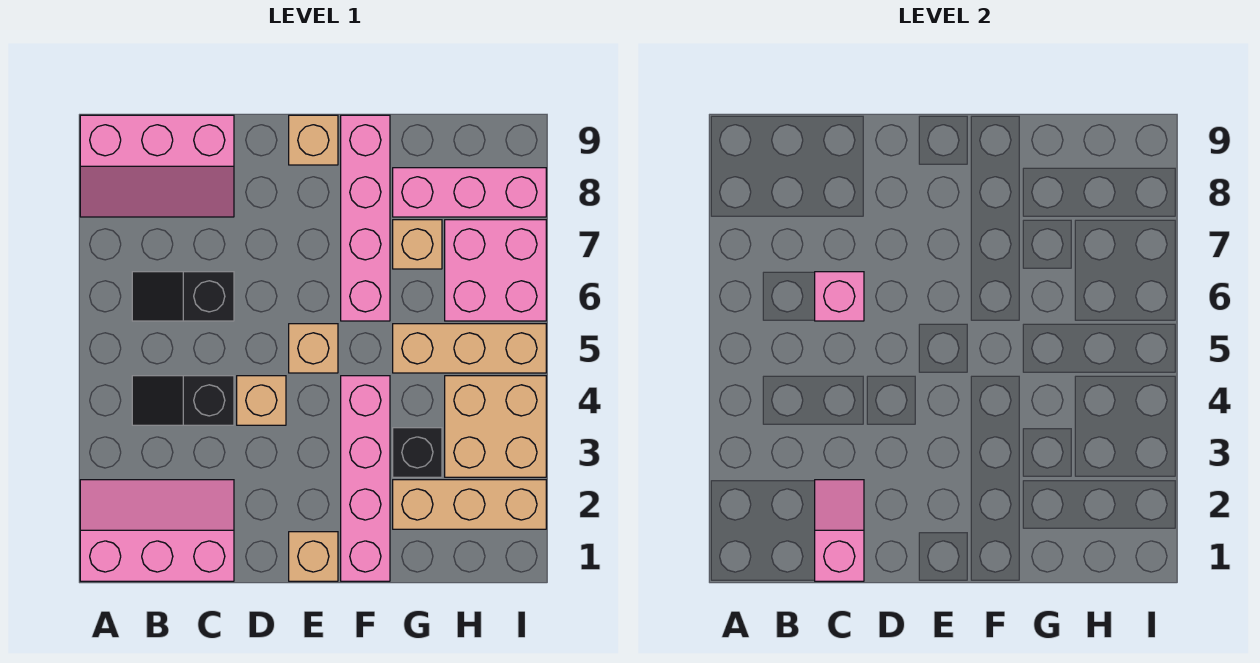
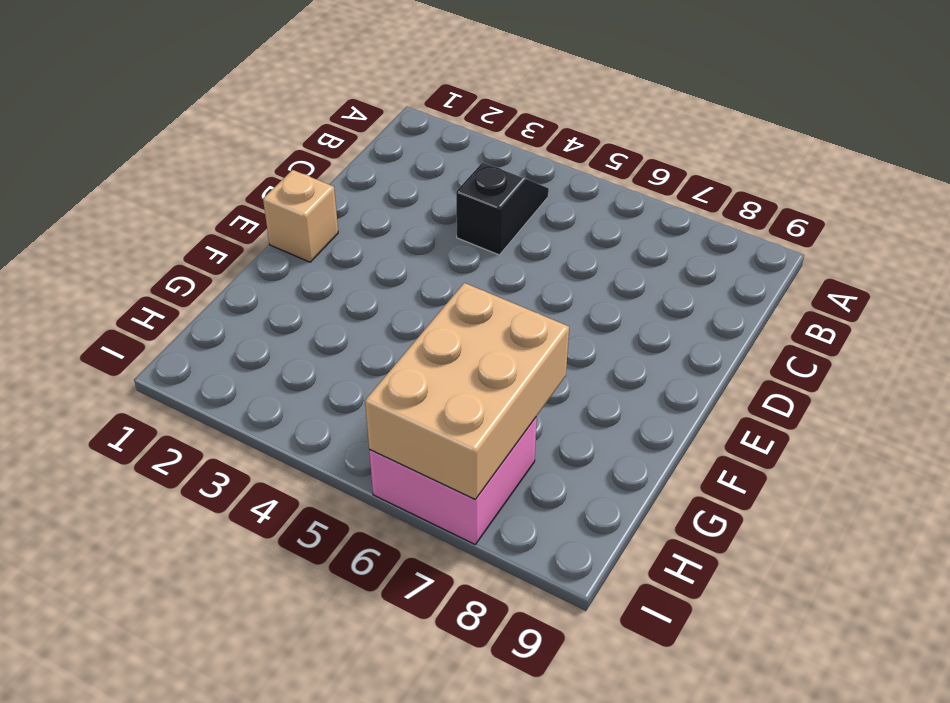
tan brick G6:I7 level 2 -> none
none -> pink slope A1:C2 level 1 top 1
none -> pink slope A8:C9 level 1 top 9
none -> black slope B6:C6 level 1 top C

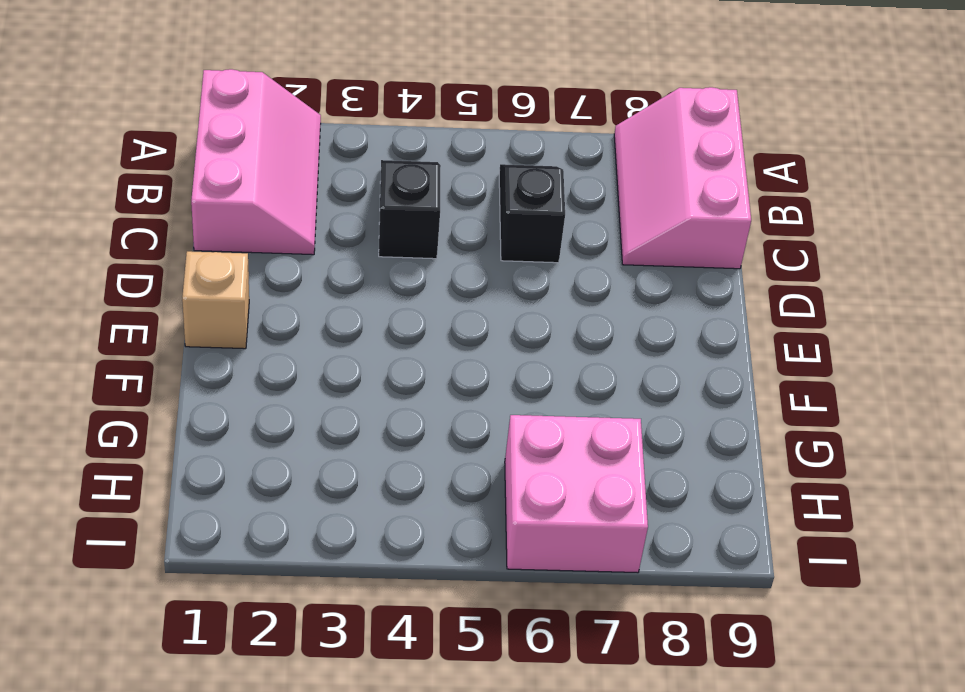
none -> tan brick D4 level 1
none -> tan brick E5 level 1
none -> tan brick E9 level 1

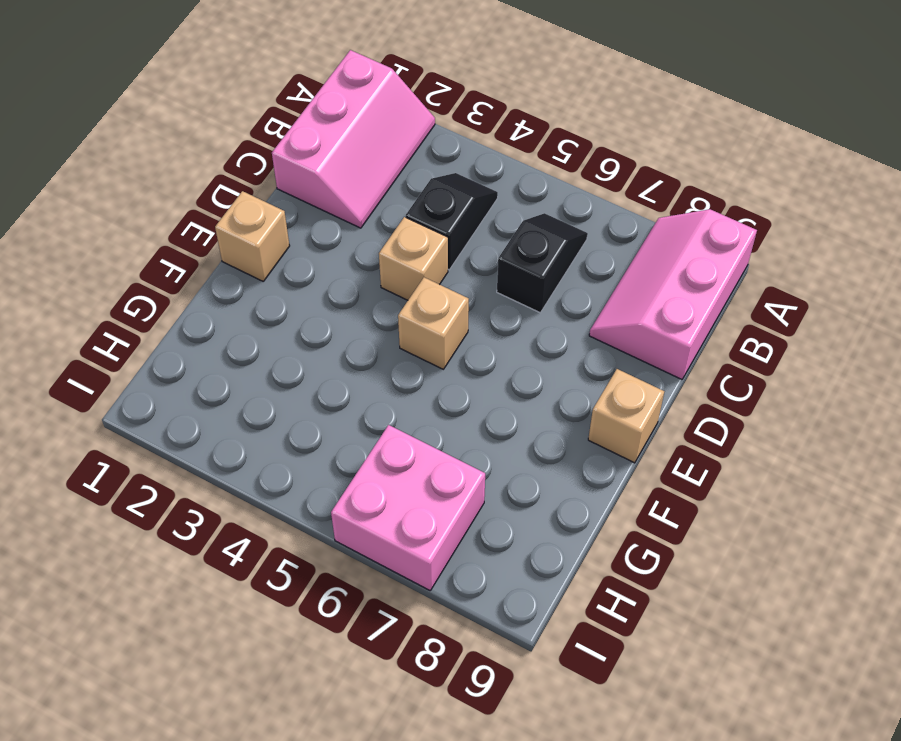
none -> pink brick F1:F4 level 1
none -> pink brick F6:F9 level 1
none -> tan brick G2:I2 level 1

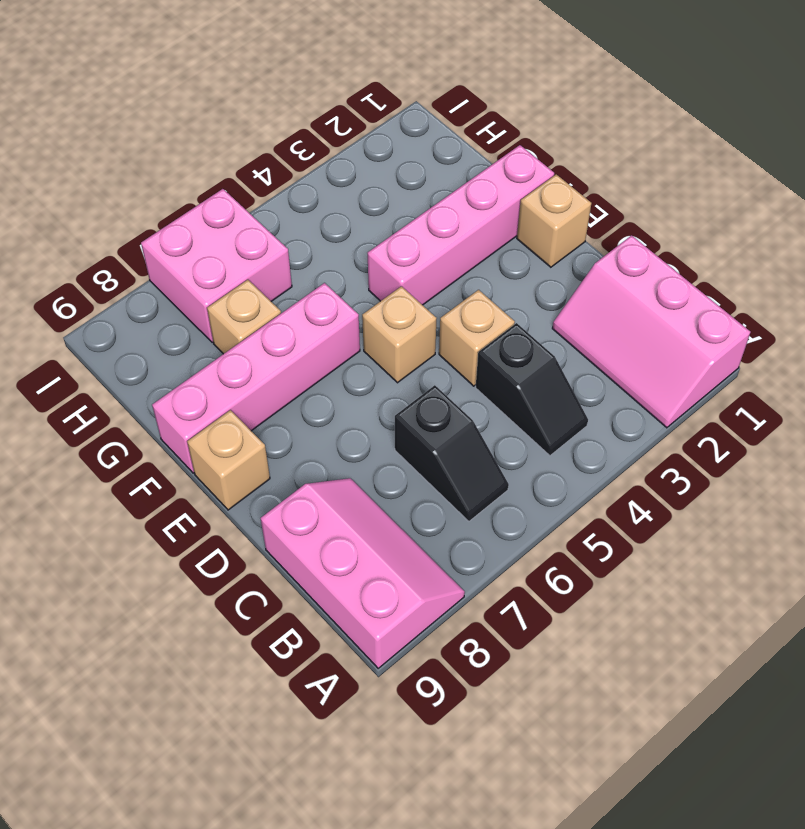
none -> tan brick G2:I2 level 1
none -> black brick G3 level 1
none -> tan brick G5:I5 level 1

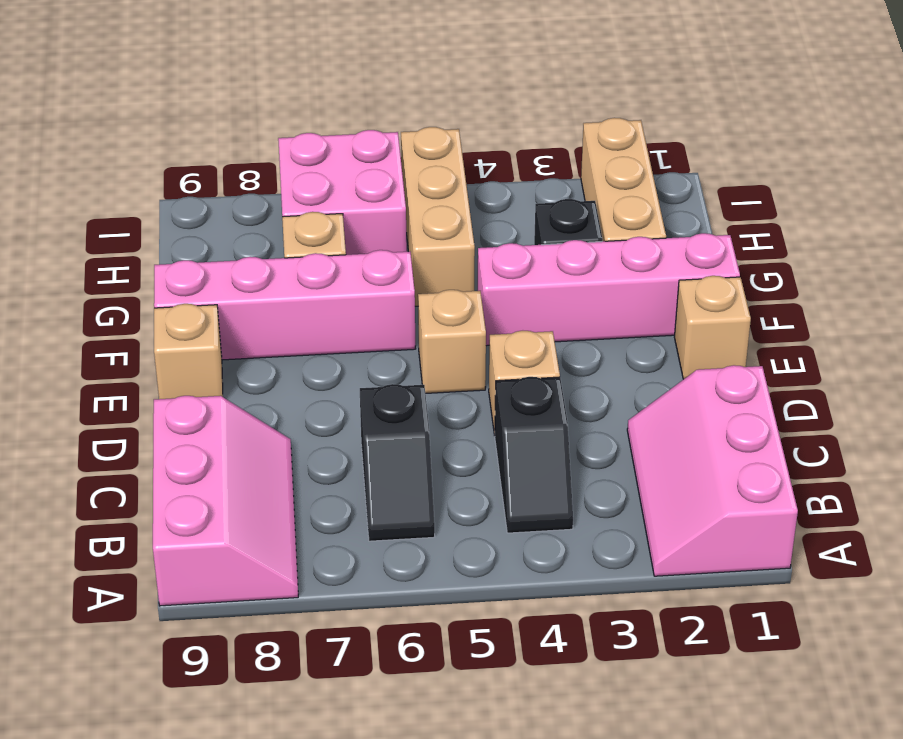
none -> pink brick G8:I8 level 1
none -> tan brick H3:I4 level 1
none -> pink slope C1:C2 level 2 top 1

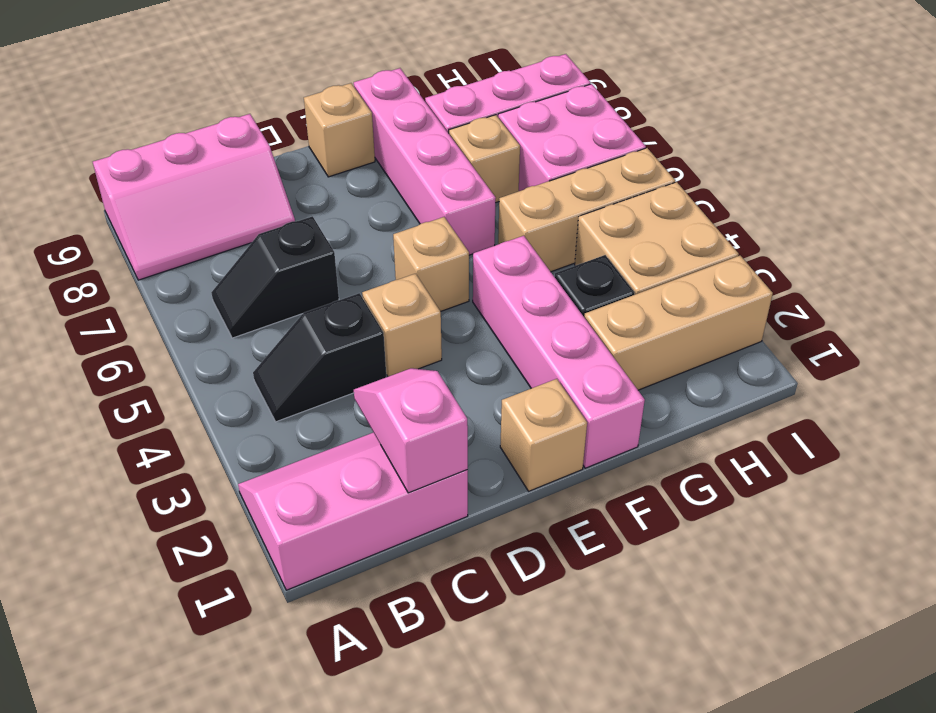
none -> pink brick C6 level 2

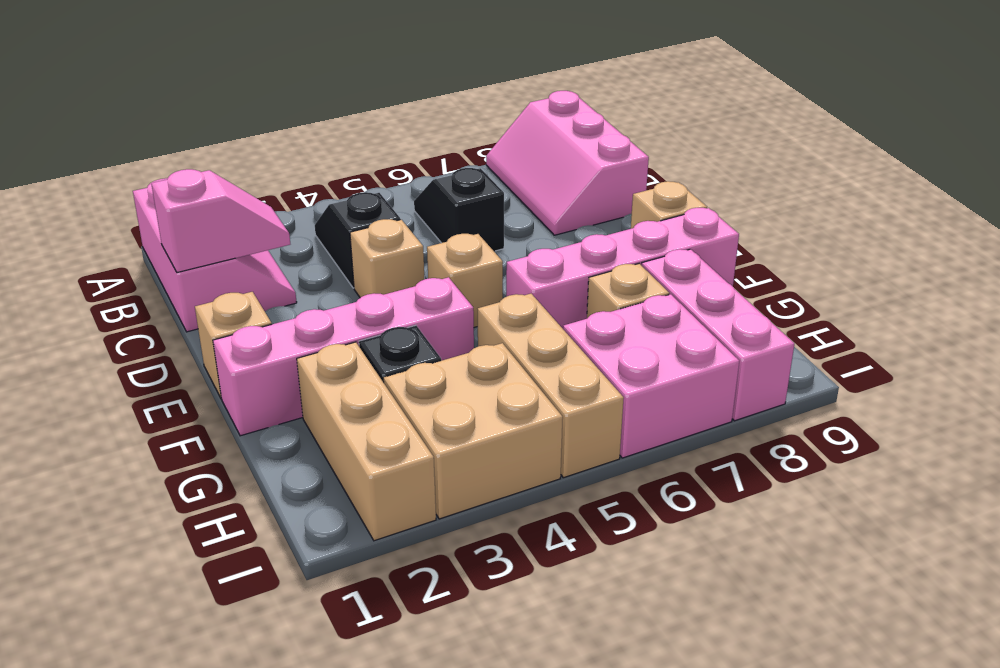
none -> pink brick C6 level 2

